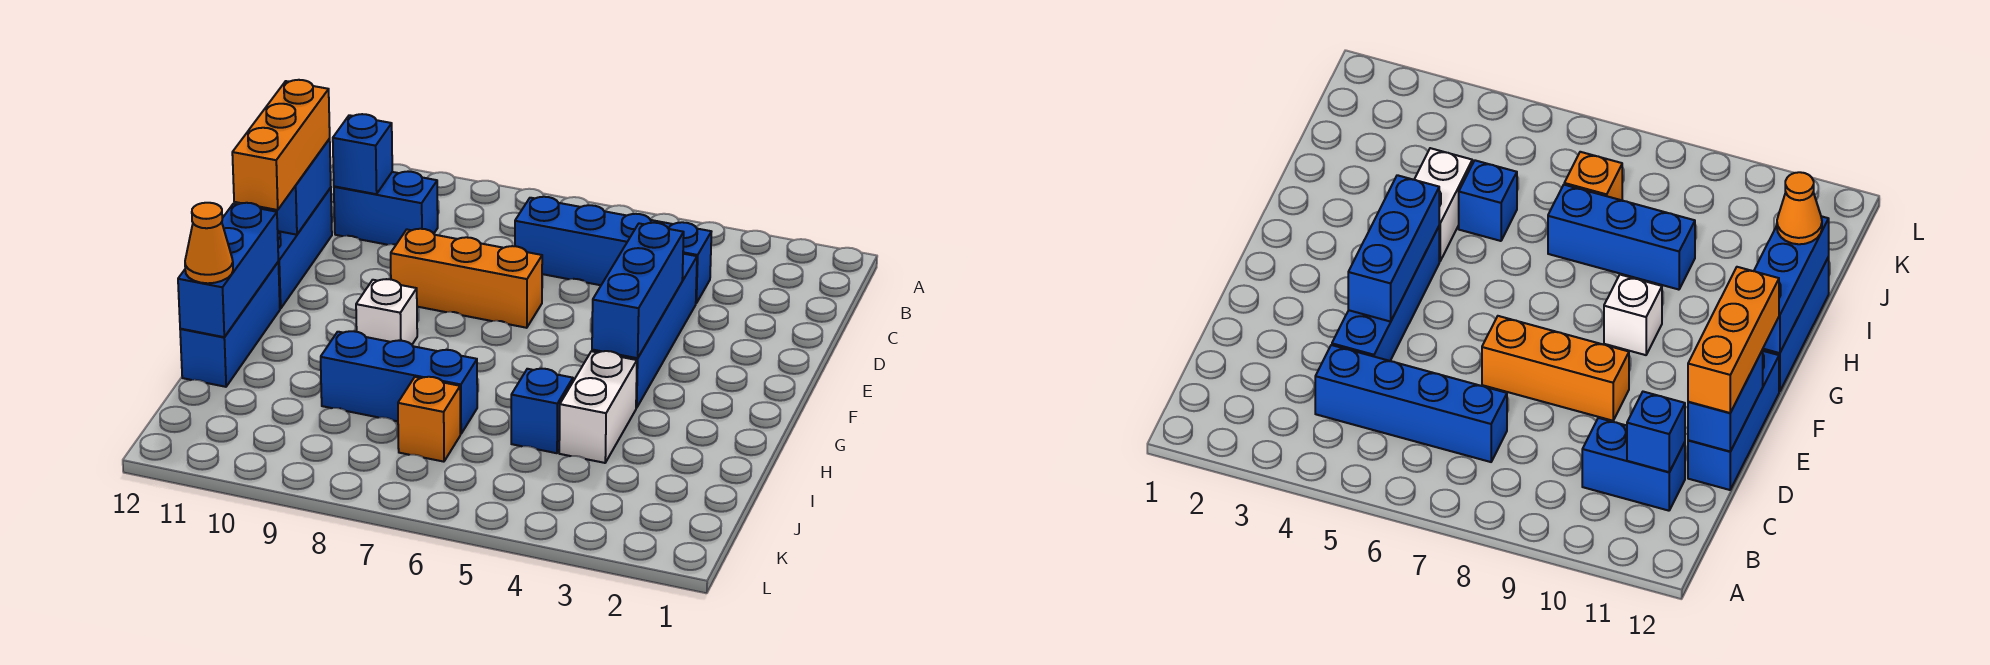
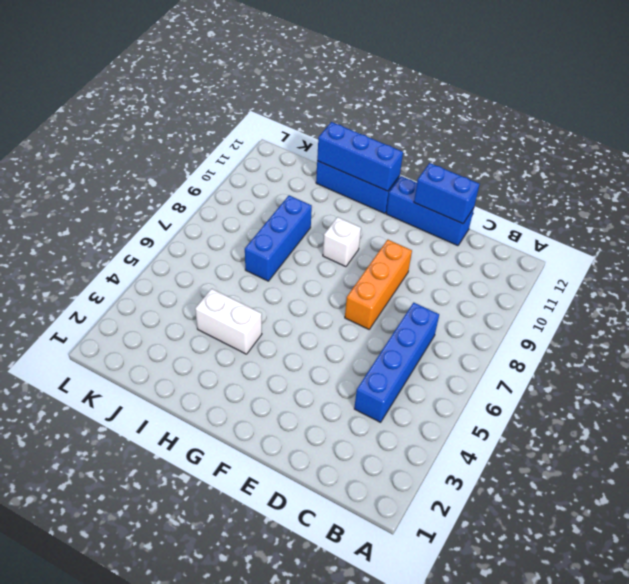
none -> blue brick C10:C11 level 1
none -> blue brick D4:G4 level 1
none -> blue brick I5 level 1

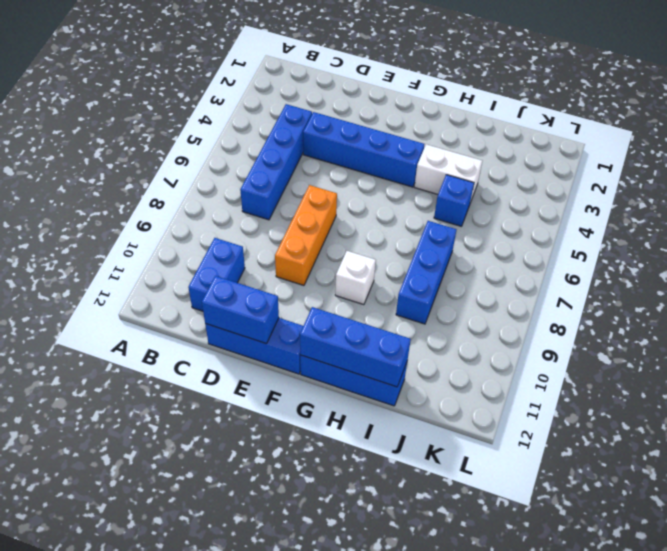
none -> orange brick J7 level 1
none -> blue brick C11 level 2
none -> blue brick E4:G4 level 2

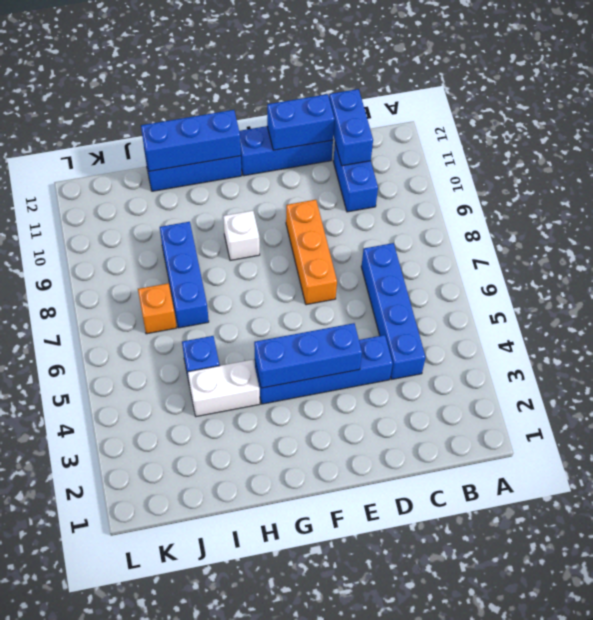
blue brick C11:C12 level 2 -> blue brick C11 level 2
none -> orange brick D12:F12 level 3
none -> orange cone I12 level 3

